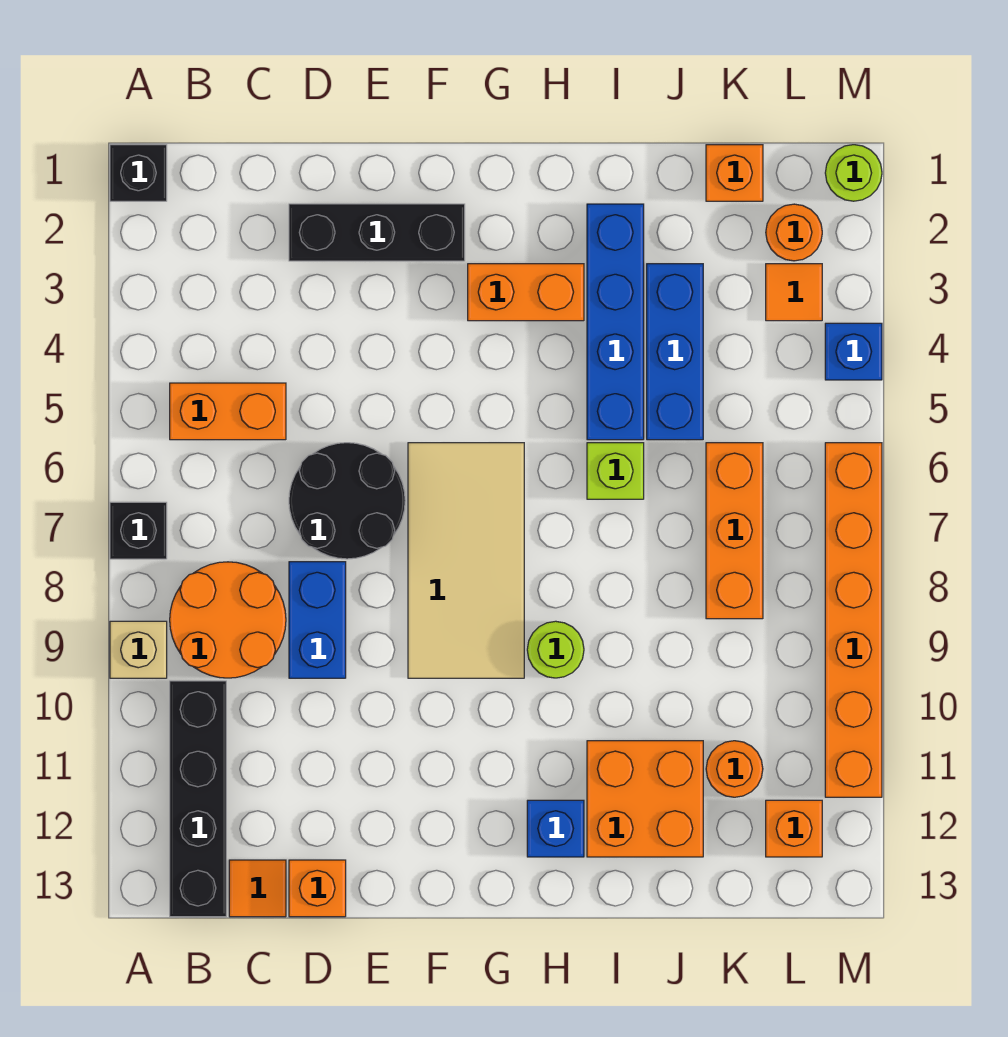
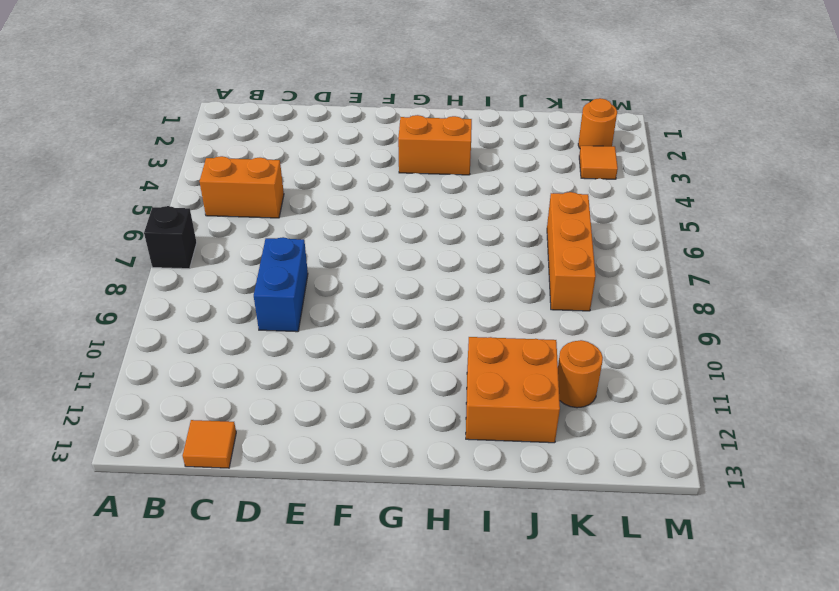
none -> black brick A1 level 1
none -> tan brick A9 level 1
none -> orange round brick B8:C9 level 1

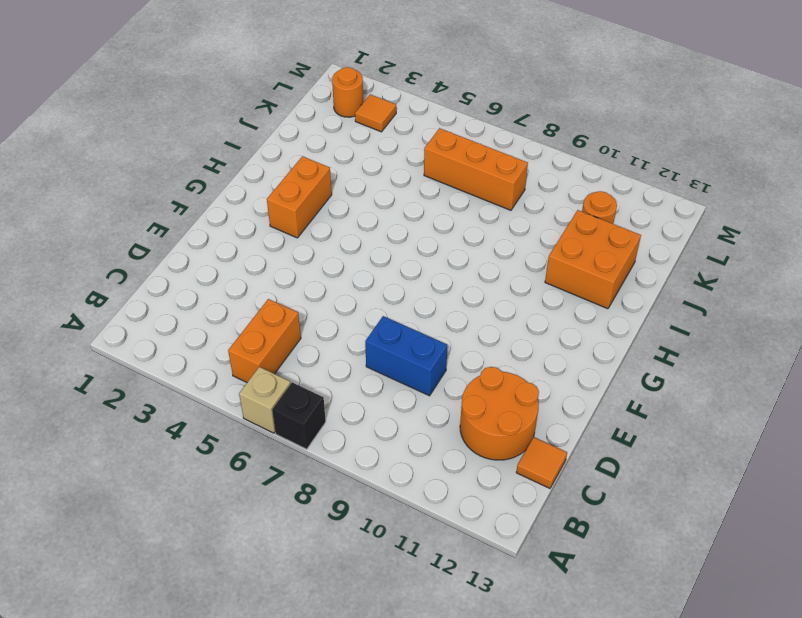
tan brick A6 level 1 -> tan brick A9 level 1
orange round brick C11:D12 level 1 -> orange round brick B8:C9 level 1
none -> black brick A1 level 1
none -> black brick B10:B13 level 1
none -> black brick D2:F2 level 1

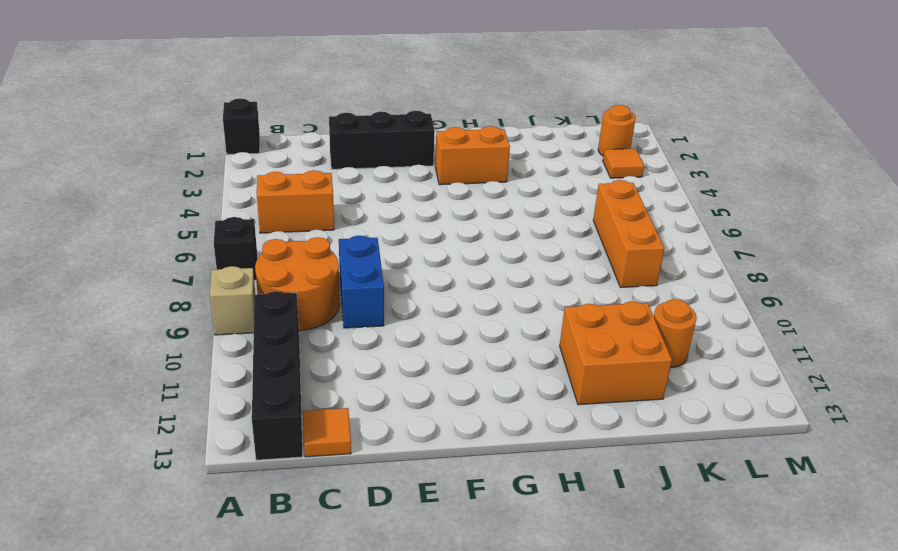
none -> black round brick D6:E7 level 1
none -> orange brick D13 level 1
none -> tan tile F6:G9 level 1

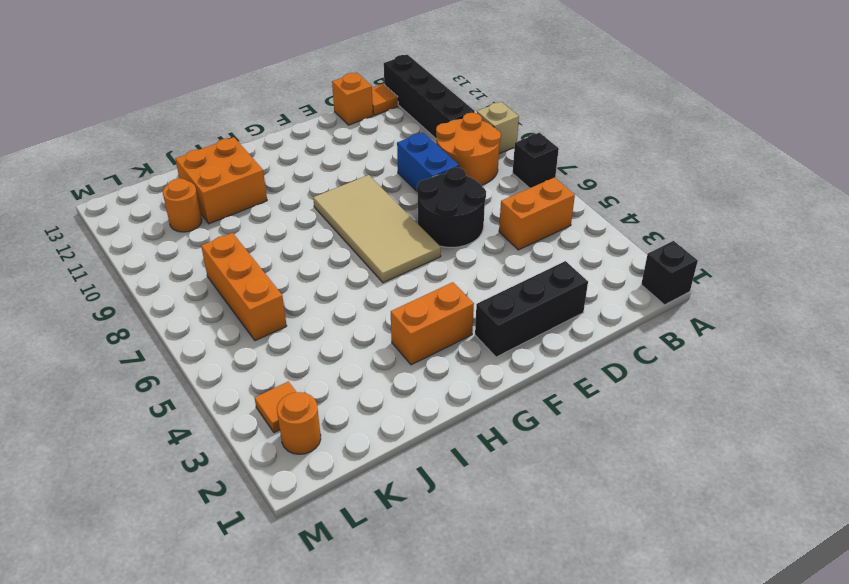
none -> lime round brick H9 level 1
none -> blue brick H12 level 1
none -> blue brick I2:I5 level 1

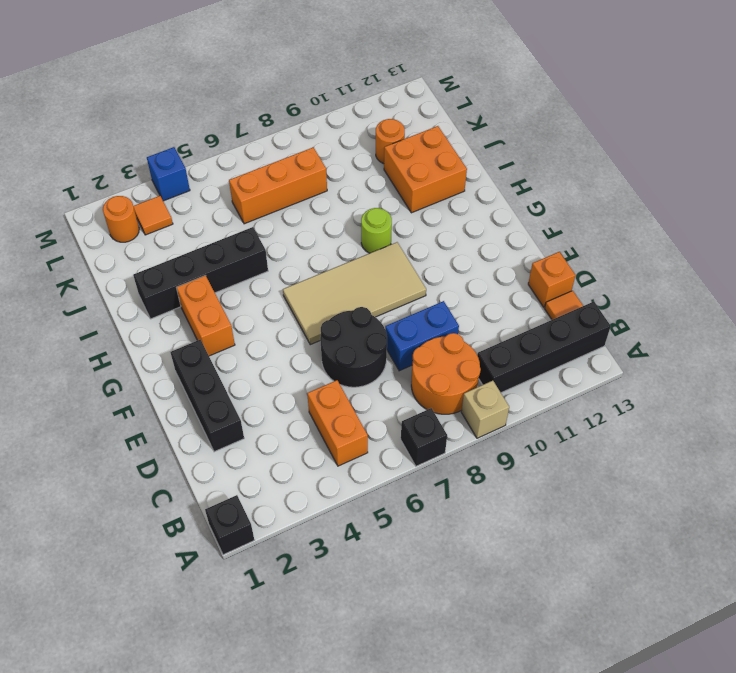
black brick I2:I5 level 1 -> blue brick I2:I5 level 1
none -> blue brick H12 level 1
none -> lime brick I6 level 1
none -> blue brick J3:J5 level 1

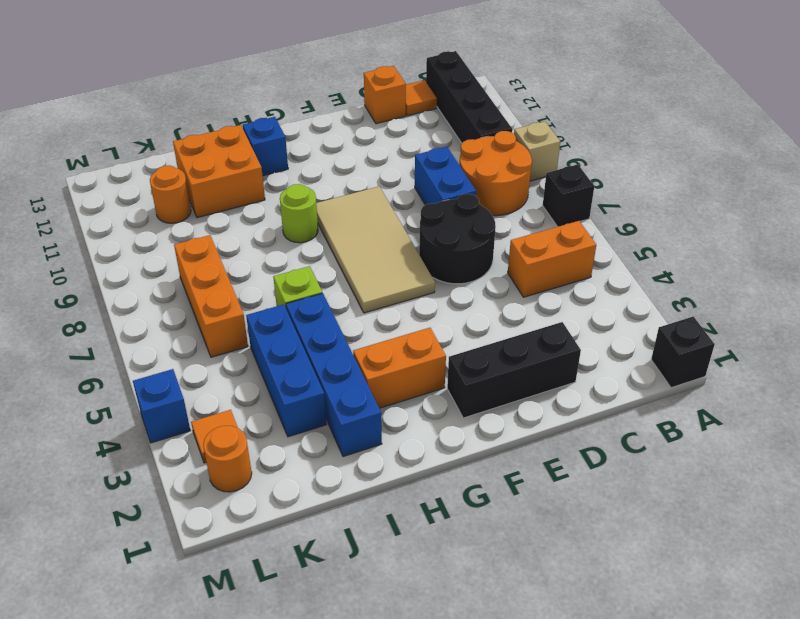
none -> orange brick K1 level 1
none -> orange brick L12 level 1
none -> lime round brick M1 level 1

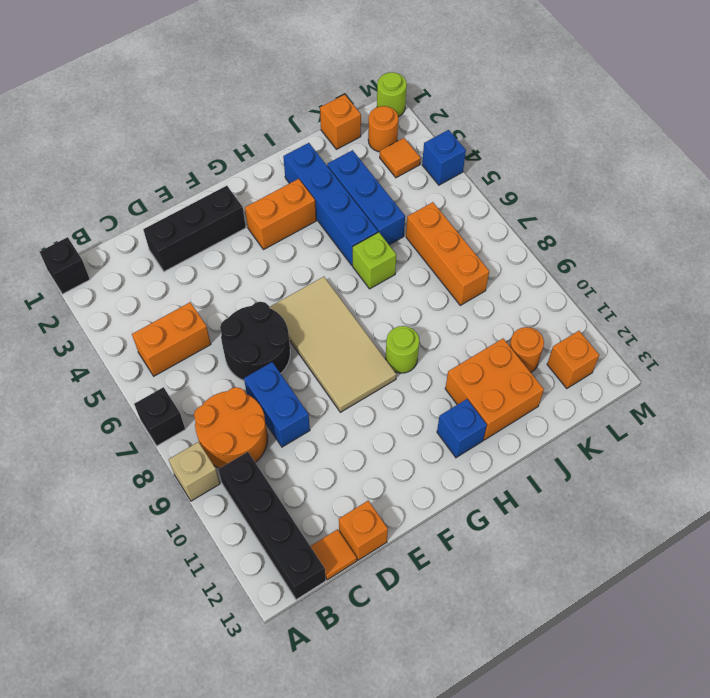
none -> orange brick M6:M11 level 1

